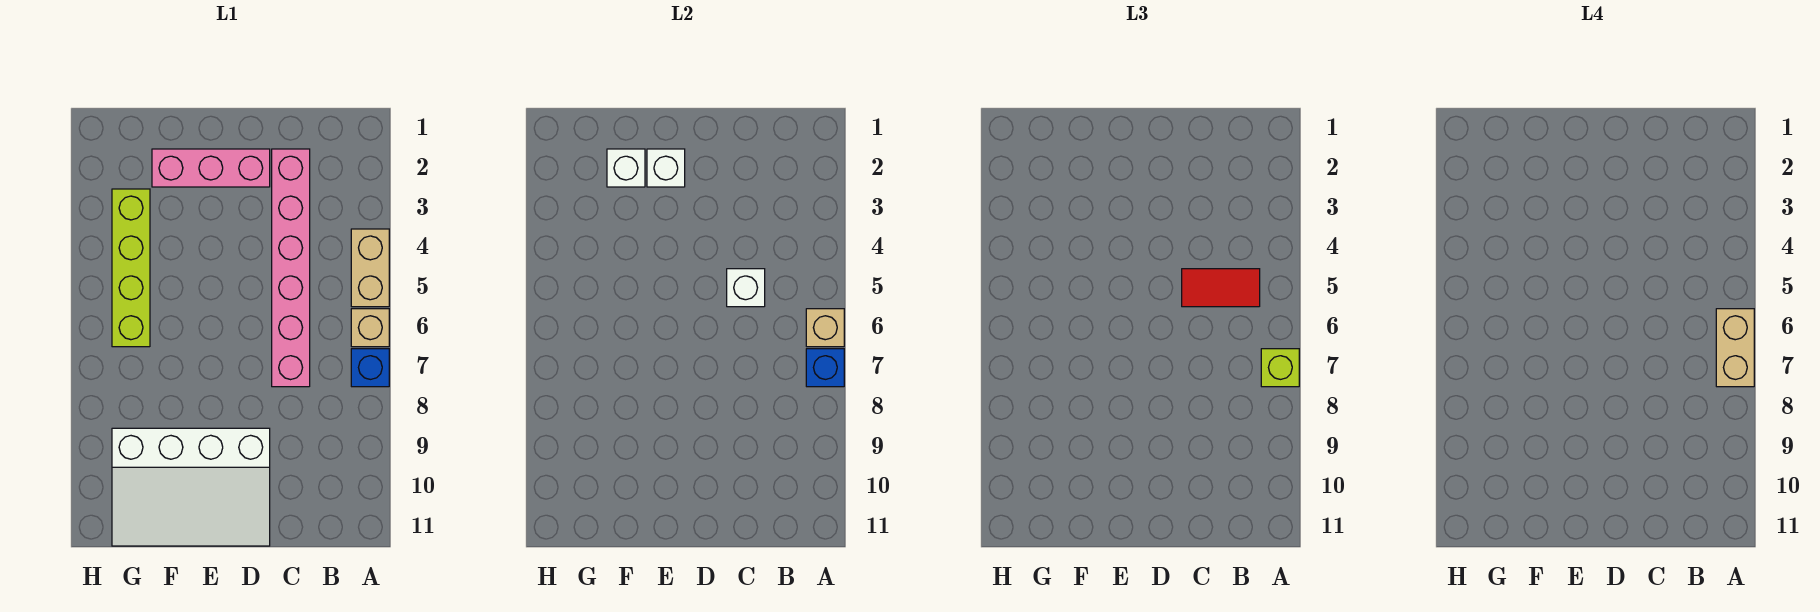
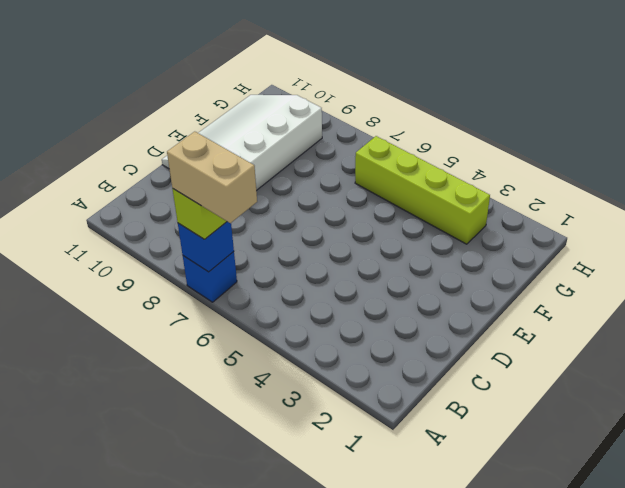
none -> tan brick A4:A5 level 1
none -> tan brick A6 level 1
none -> pink brick C2:C7 level 1

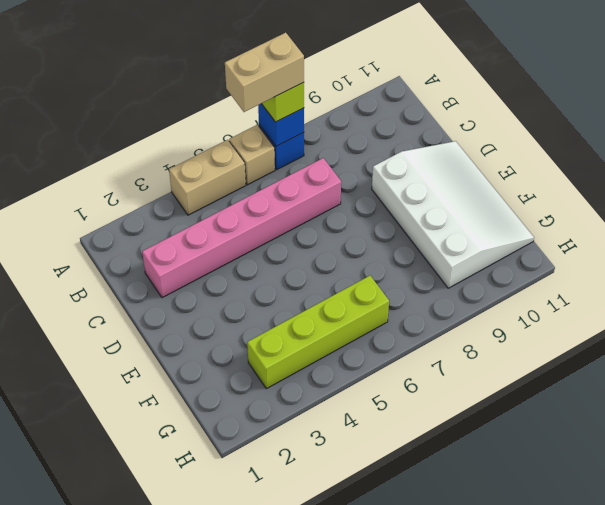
none -> pink brick D2:F2 level 1
none -> tan brick A6 level 2
none -> white brick C5 level 2

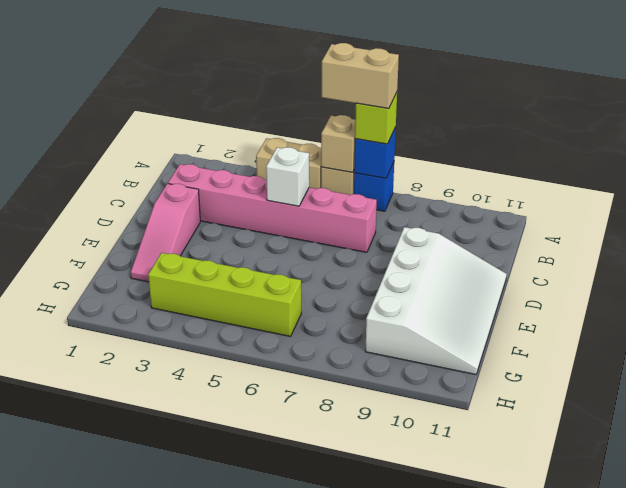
pink slope D2:F2 level 1 top D -> pink brick D2:F2 level 1
none -> white brick E2 level 2
none -> white brick F2 level 2
none -> red tile B5:C5 level 3

